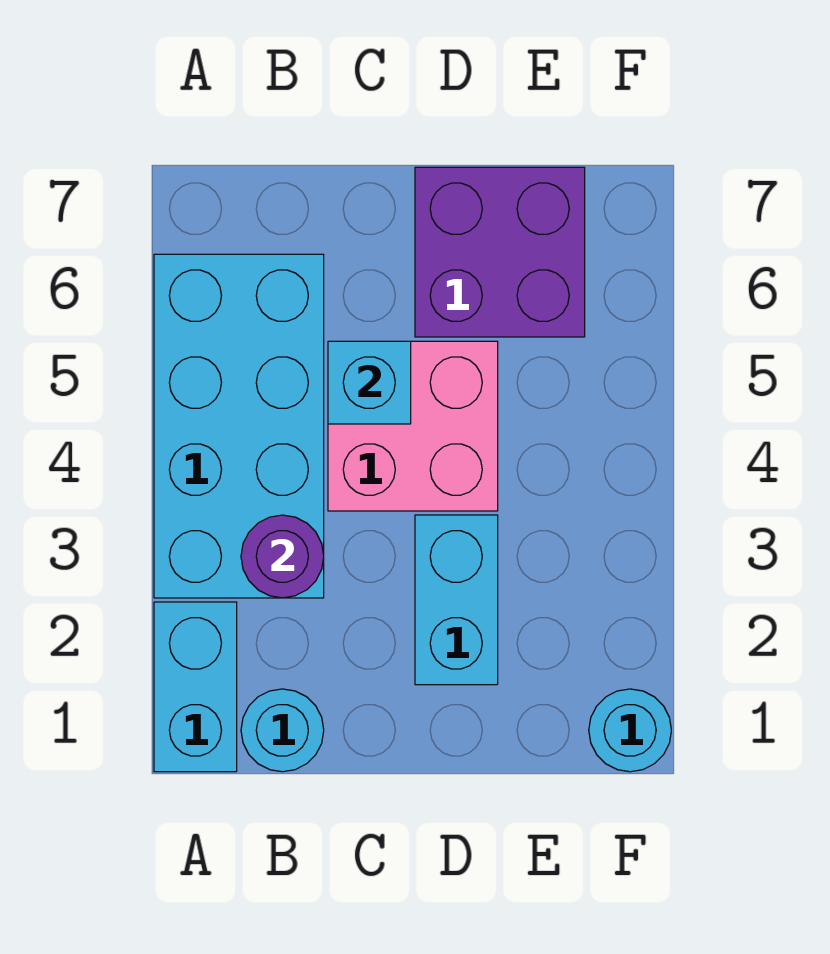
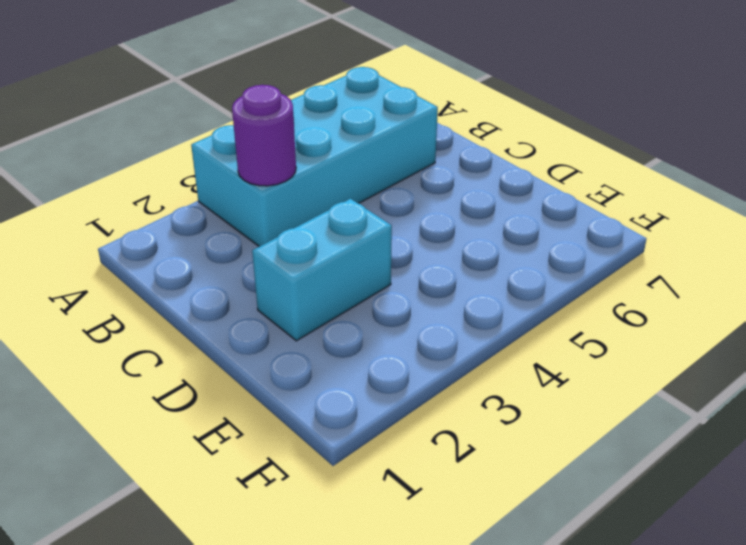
none -> cyan brick A1:A2 level 1
none -> cyan round brick B1 level 1

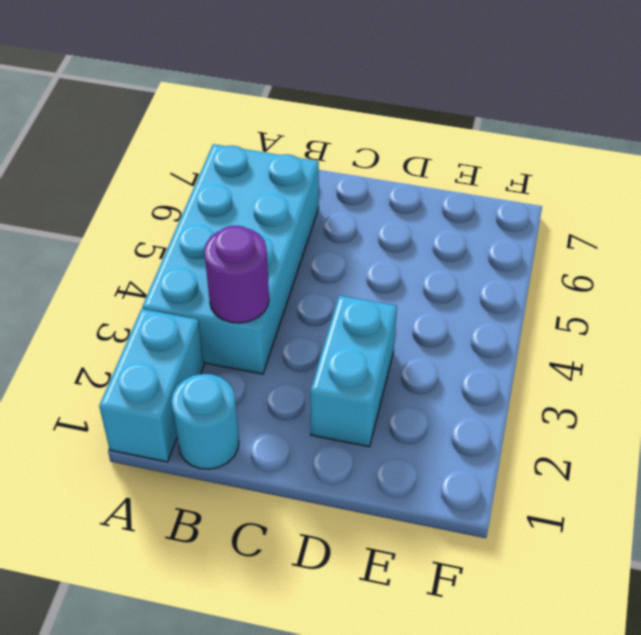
none -> pink brick C4:D5 level 1
none -> purple brick D6:E7 level 1

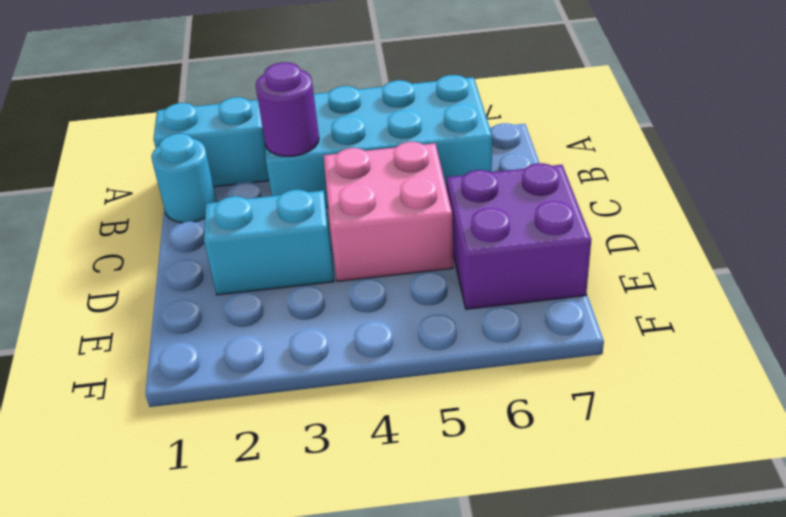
none -> cyan round brick F1 level 1
none -> cyan brick C5 level 2

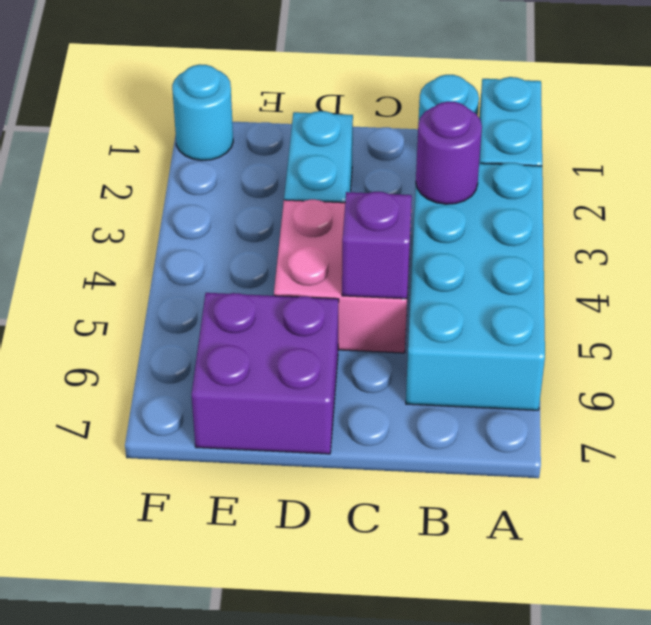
purple brick C5 level 2 -> cyan brick C5 level 2

